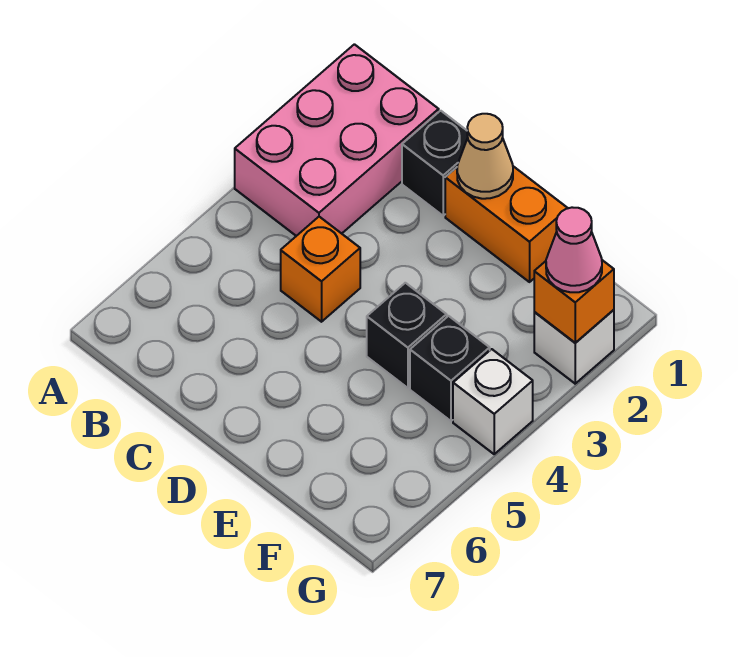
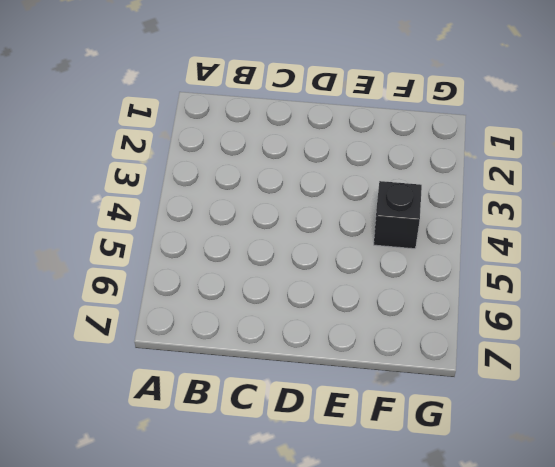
none -> pink brick A1:B3 level 1
none -> black brick C1 level 1

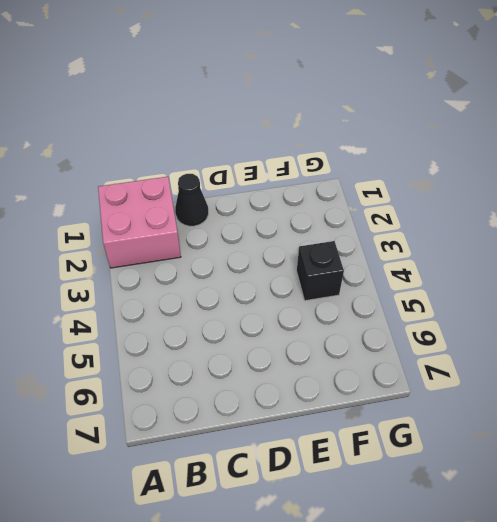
pink brick A1:B2 level 1 -> pink brick A1:B3 level 1
black cone C1 level 1 -> black brick C1 level 1
none -> orange brick C4 level 1
none -> orange brick D1:E1 level 1

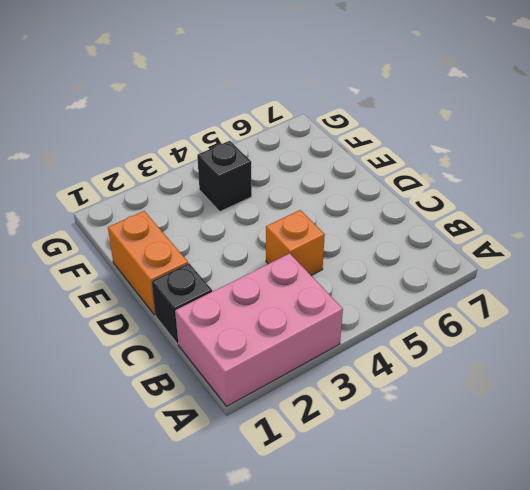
none -> black brick E4 level 1
none -> white brick G2 level 1

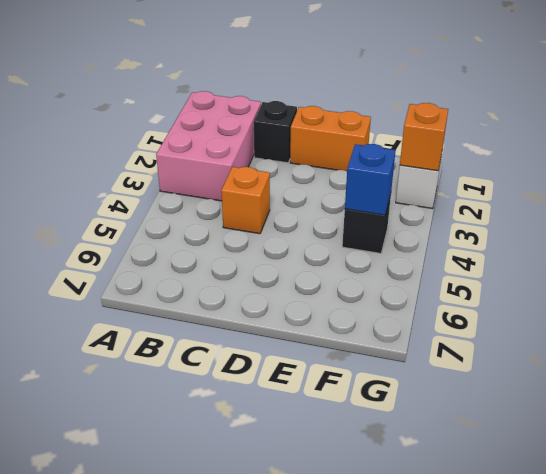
blue brick F4 level 2 -> none
none -> black brick E4 level 1
none -> white brick G4 level 1

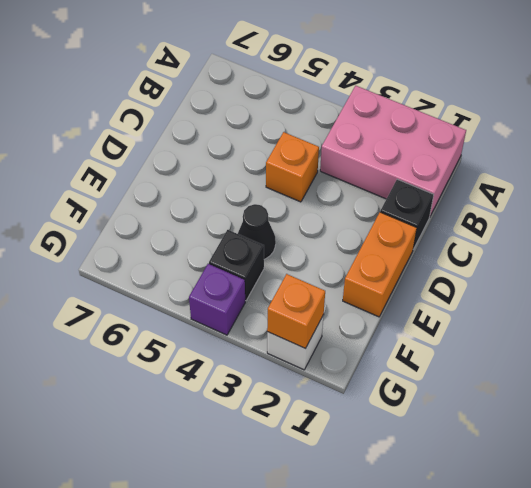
black cone E4 level 1 -> black brick E4 level 1
purple brick G4 level 1 -> white brick G4 level 1
none -> tan cone D1 level 2
none -> pink cone G2 level 3

